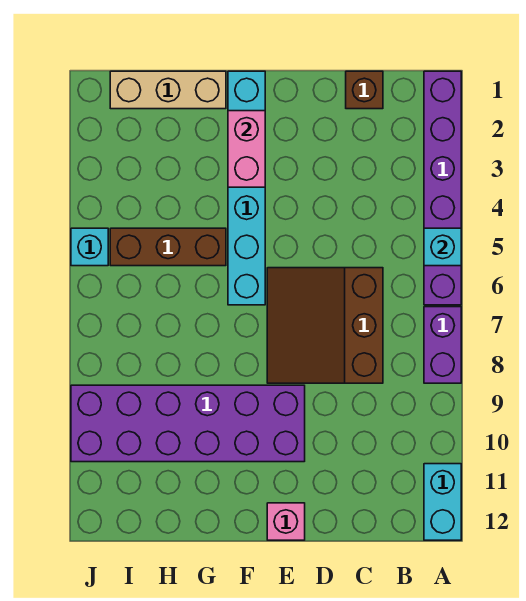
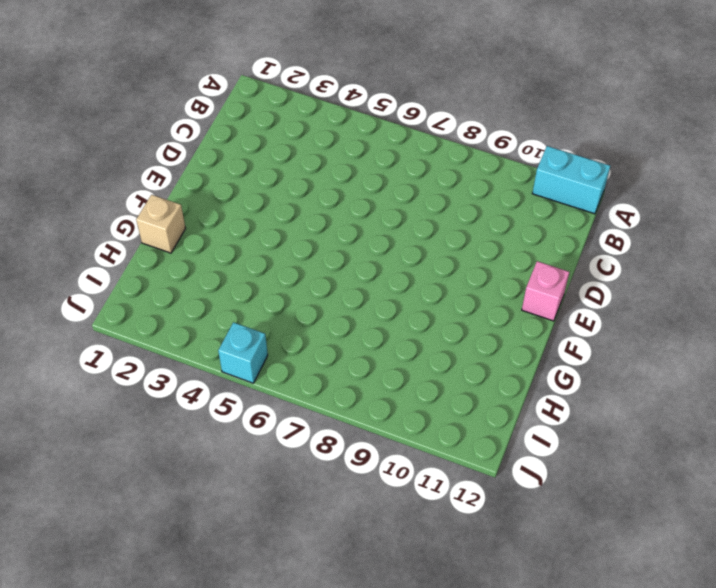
tan brick G1 level 1 -> tan brick G1:I1 level 1
none -> purple brick A1:A6 level 1
none -> purple brick A7:A8 level 1
none -> brown brick C1 level 1

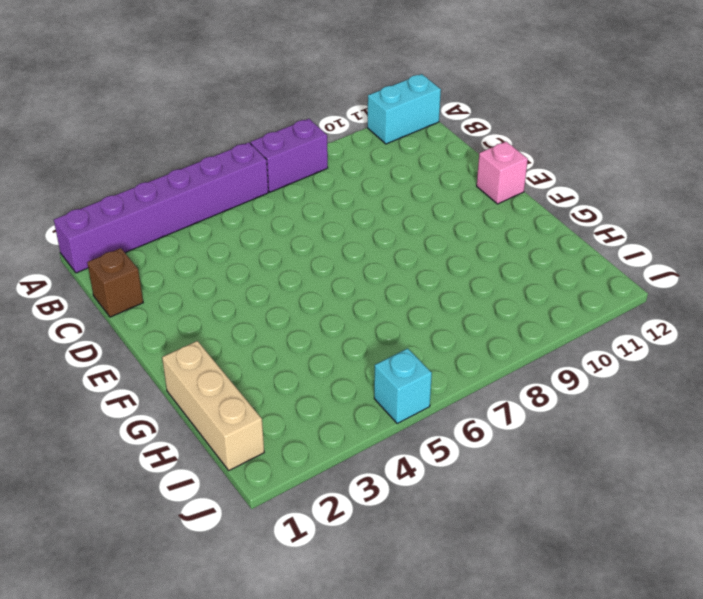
none -> brown slope C6:E8 level 1 top C
none -> purple brick E9:J10 level 1
none -> cyan brick F1:F6 level 1

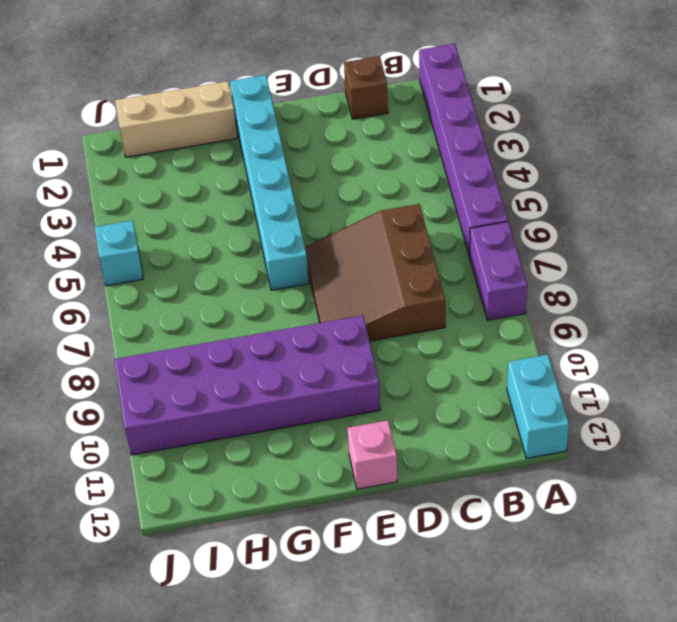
none -> brown brick G5:I5 level 1
none -> cyan brick A5 level 2
none -> pink brick F2:F3 level 2

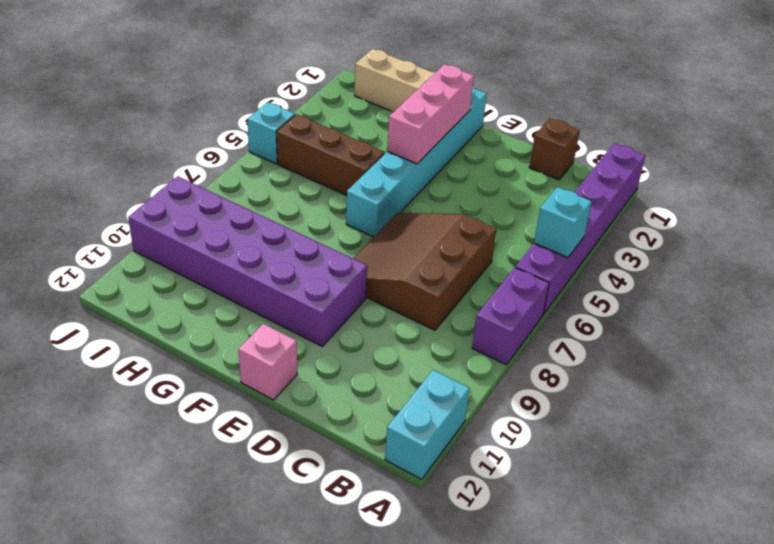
pink brick F2:F4 level 2 -> pink brick F2:F3 level 2

